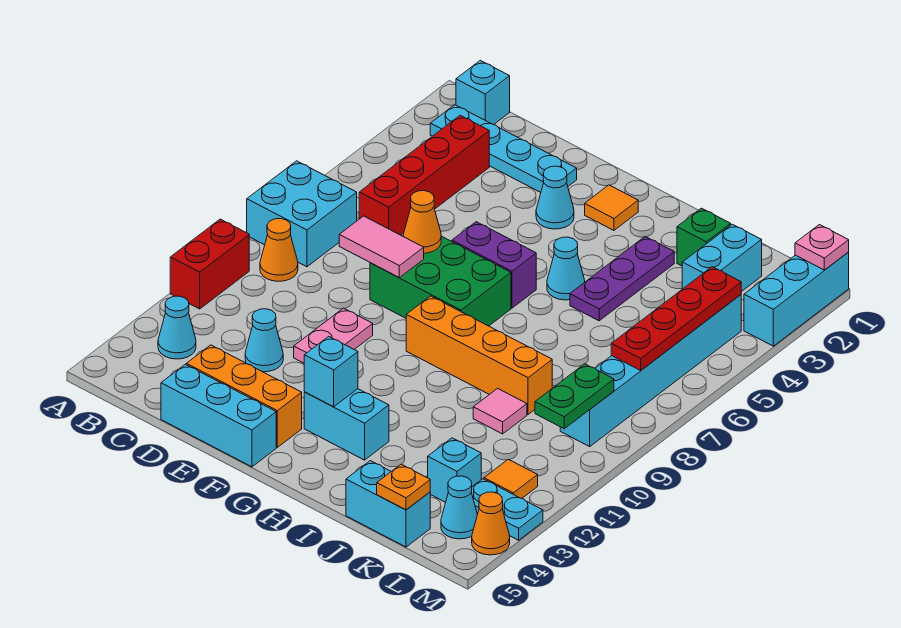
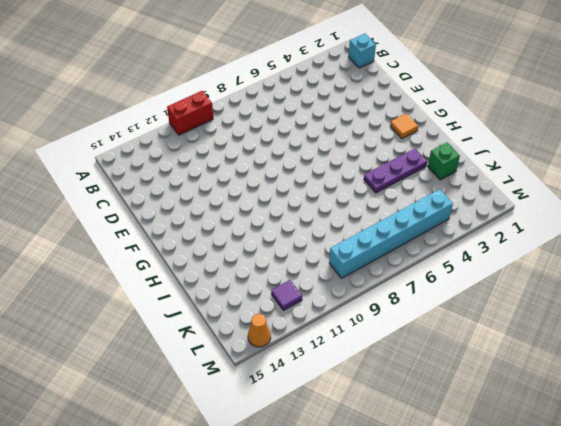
purple tile L12 level 1 -> orange tile L12 level 1
none -> cyan brick A7:B8 level 1
none -> cyan plate B2:E2 level 1
none -> orange cone B9 level 1
none -> cyan cone B13 level 1

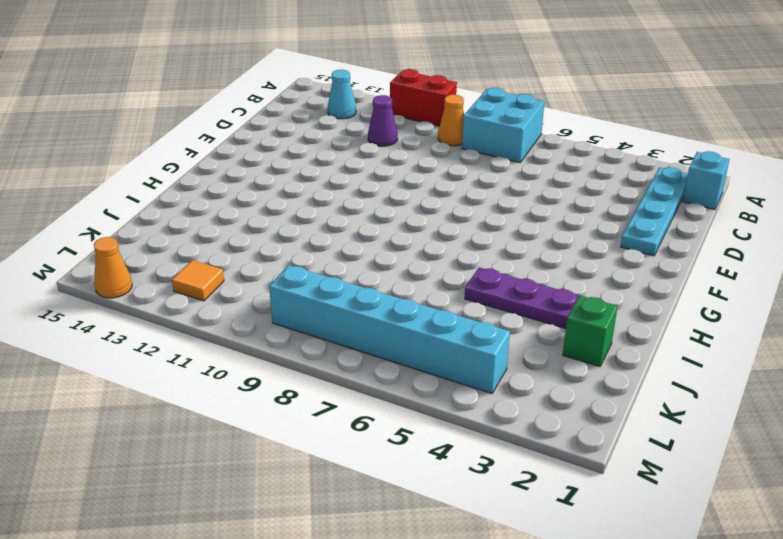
purple cone C11 level 1 -> none
none -> red brick C3:C6 level 1
none -> cyan cone D12 level 1
none -> orange brick D14:F14 level 1
none -> cyan brick D15:F15 level 1

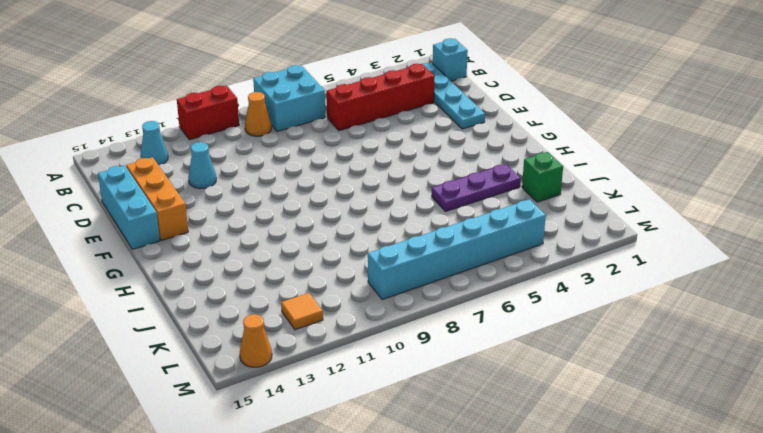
none -> green brick E7:G8 level 1
none -> pink plate E10:E11 level 1
none -> cyan cone F3 level 1
none -> purple brick F6:G6 level 1

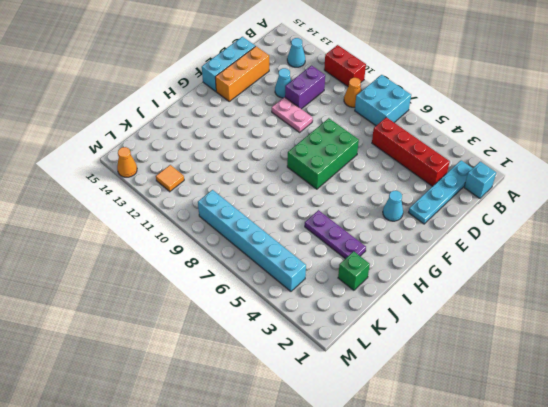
purple brick C11:D11 level 1 -> purple brick F6:G6 level 1
none -> orange tile G2 level 1
none -> orange brick G9:J9 level 1
none -> cyan brick G13:H13 level 1
none -> cyan cone H5 level 1

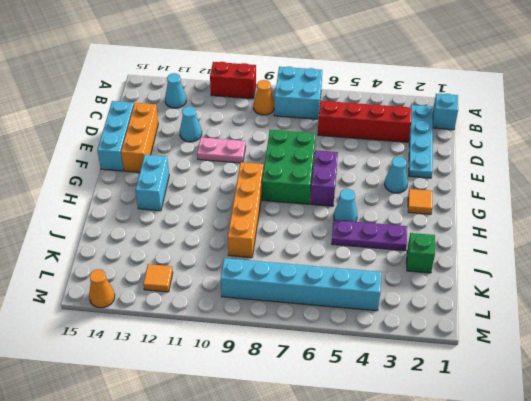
none -> pink tile J10 level 1
none -> cyan brick J15:K15 level 1
none -> cyan brick K2:K3 level 1
none -> cyan brick K13 level 1

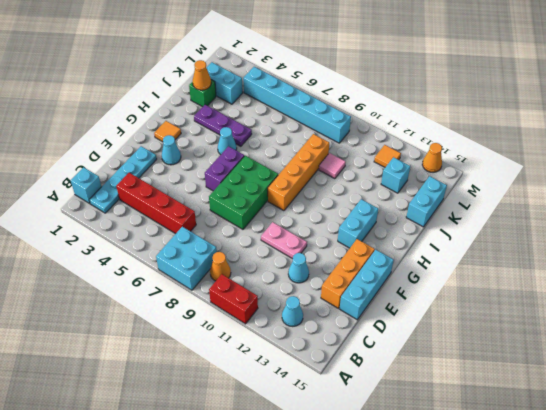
orange cone J2 level 2 -> orange cone E7 level 2
none -> cyan plate L13:M13 level 1
none -> cyan cone L14 level 1
none -> cyan brick M1:M3 level 1
none -> pink tile D8:E8 level 2

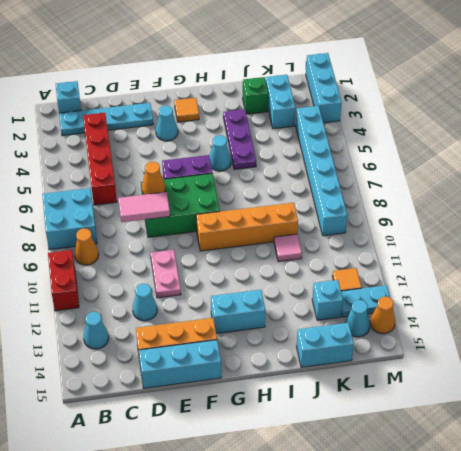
none -> cyan brick G13 level 2
none -> orange plate K15 level 2
none -> red plate L4:L7 level 2
none -> green plate L9:L10 level 2

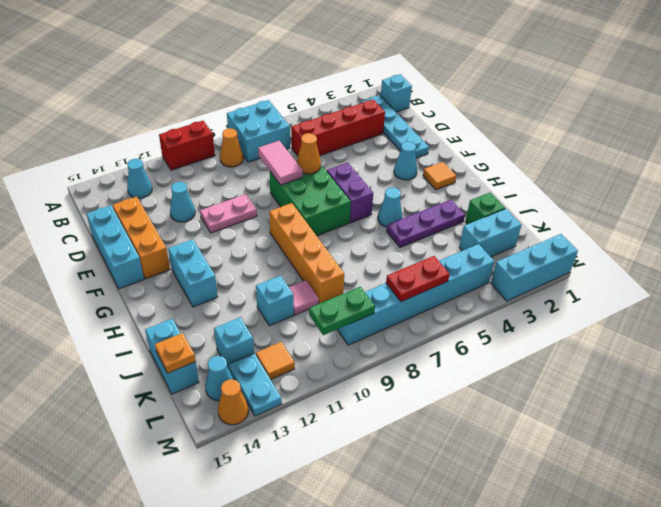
cyan brick J11 level 1 -> cyan brick G13 level 2
red plate L6:L7 level 2 -> red plate L4:L7 level 2
none -> pink plate M1 level 2

